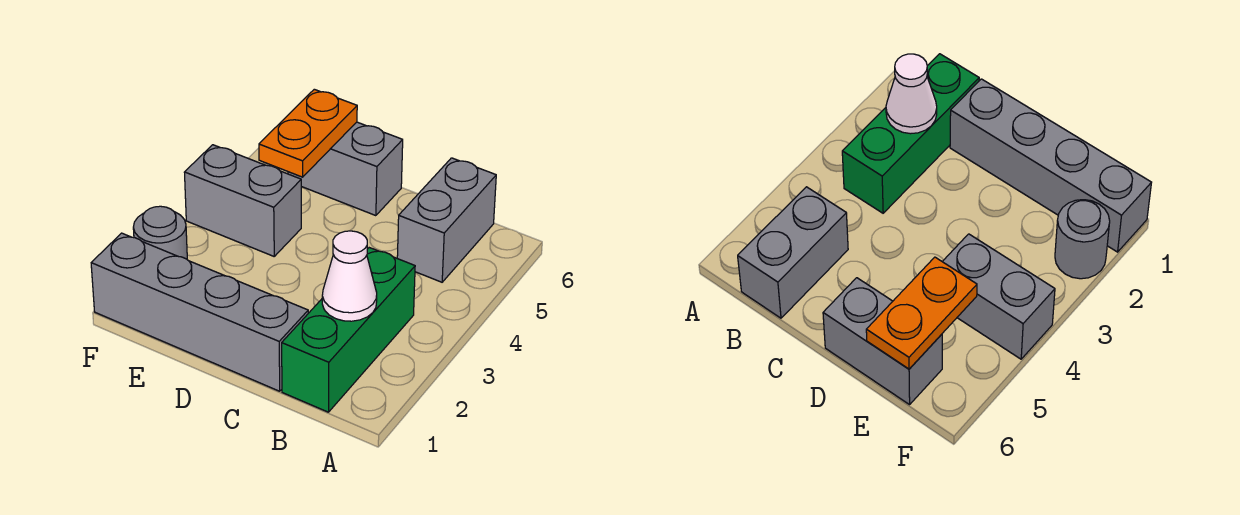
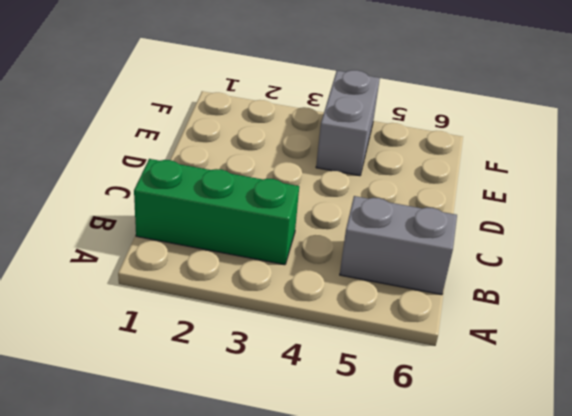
none -> grey brick C1:F1 level 1
none -> grey brick D6:E6 level 1

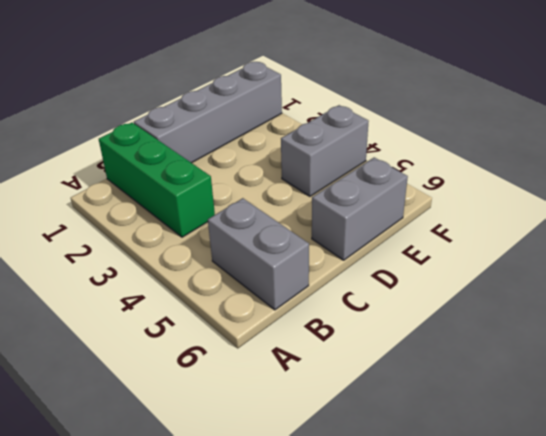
none -> grey round brick F2 level 1
none -> white cone B2 level 2

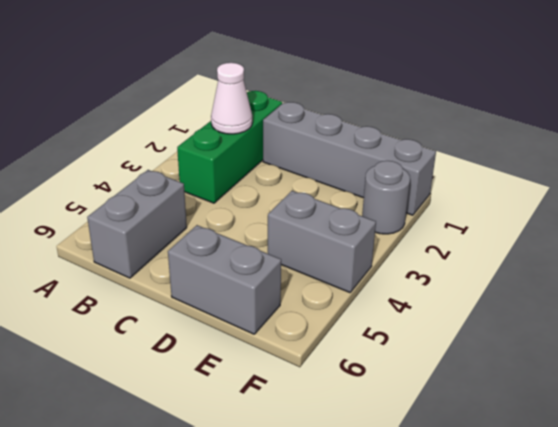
none -> orange plate E5:E6 level 2

